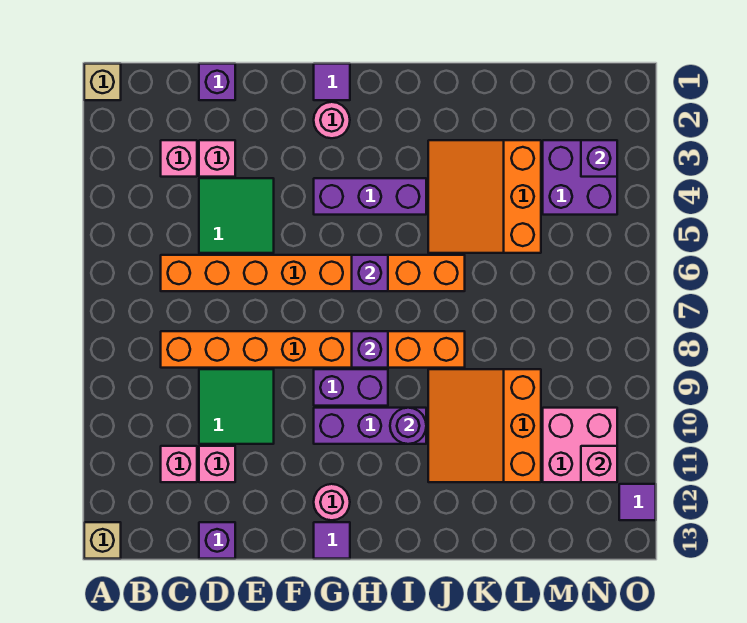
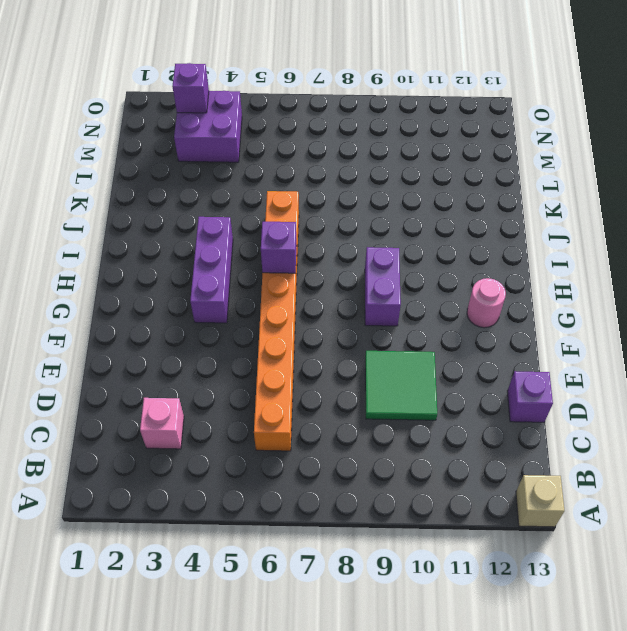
none -> tan brick A1 level 1
none -> orange brick C8:J8 level 1
none -> pink brick C11 level 1

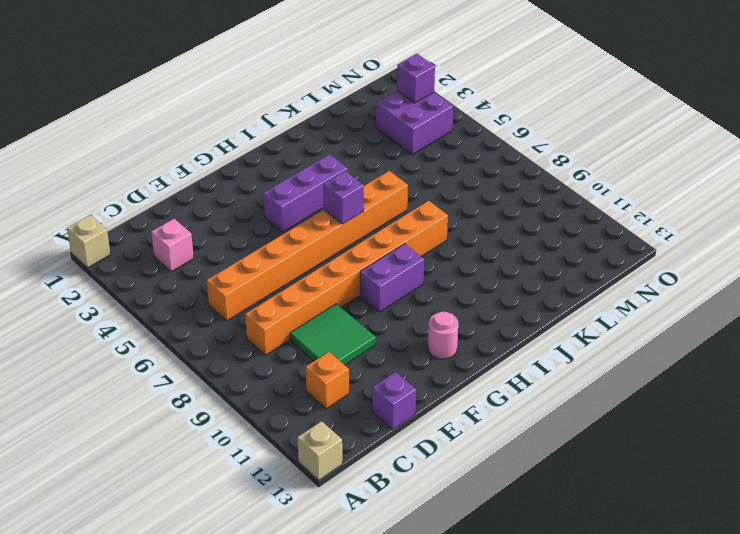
orange brick C11 level 1 -> pink brick C11 level 1
none -> purple brick D1 level 1
none -> pink brick D3 level 1
none -> green tile D4:E5 level 1

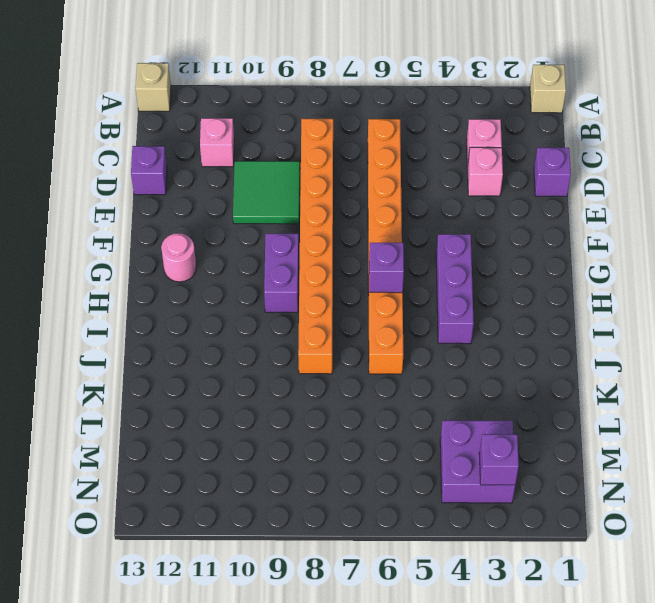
none -> green tile D4:E5 level 1
none -> pink brick D11 level 1
none -> purple tile G1 level 1

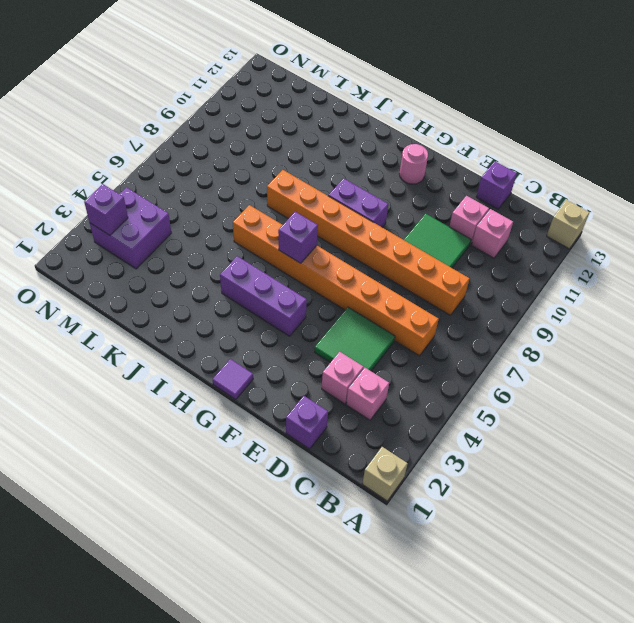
none -> pink round brick G2 level 1
none -> purple brick G10:I10 level 1
none -> purple tile G13 level 1

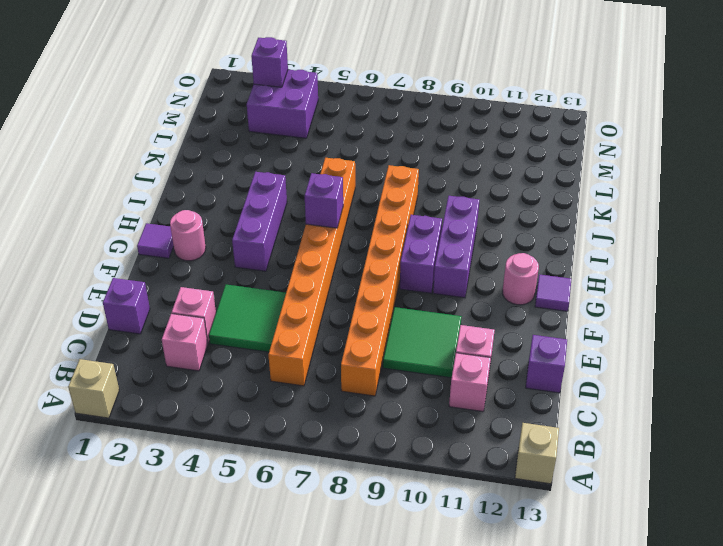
none -> orange slope J3:L5 level 1 top L
none -> orange slope J9:L11 level 1 top L
none -> pink brick M10:N11 level 1

